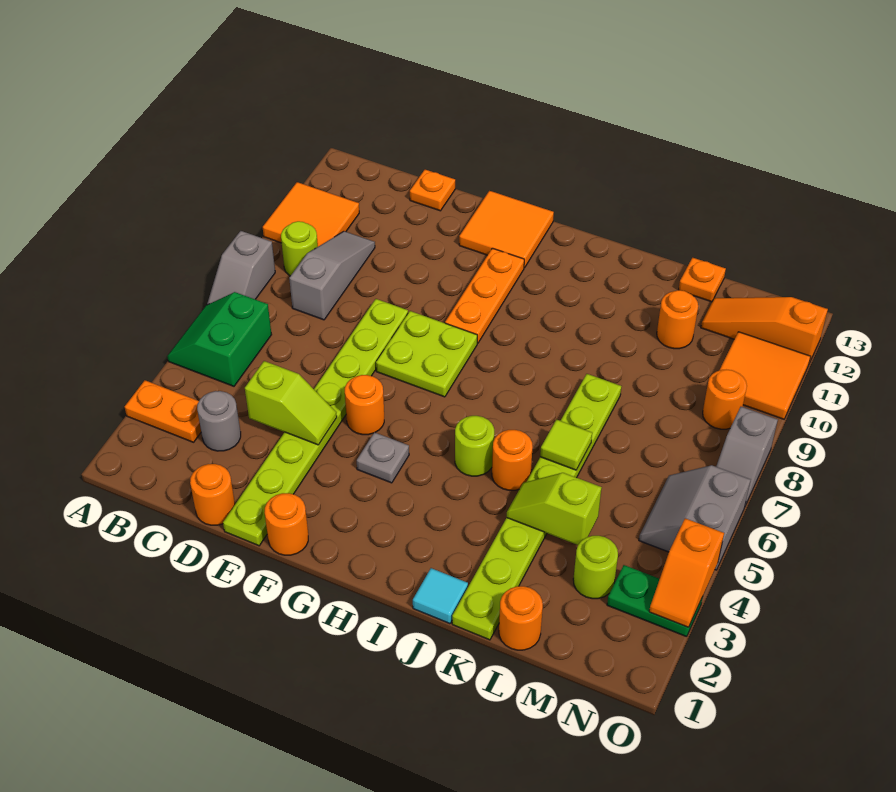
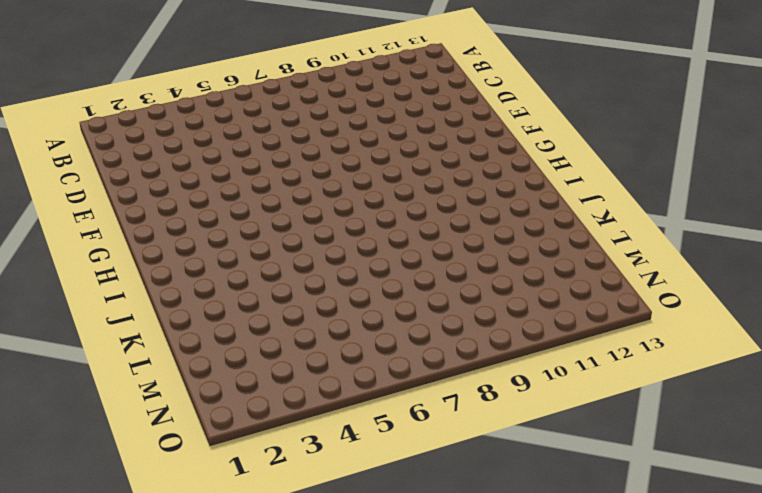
none -> orange plate A3:B3 level 1
none -> green slope A5:B6 level 1 top B
none -> grey slope A7:A8 level 1 top 8
none -> orange tile A10:B11 level 1

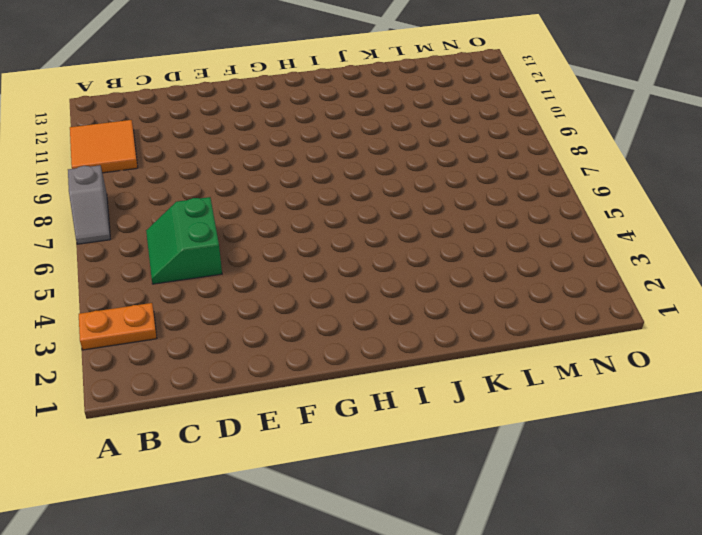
green slope C5:D6 level 1 top D -> green slope A5:B6 level 1 top B
none -> lime round brick B9 level 1
none -> grey round brick C3 level 1
none -> grey slope C8:C10 level 1 top 8
none -> orange round brick D1 level 1

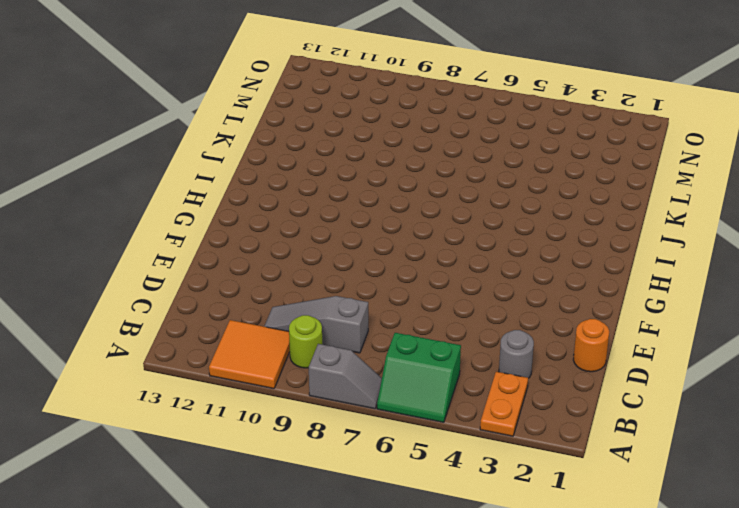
none -> orange plate D13 level 1
none -> lime plate E1:E8 level 1
none -> orange round brick F1 level 1
none -> orange round brick F5 level 1

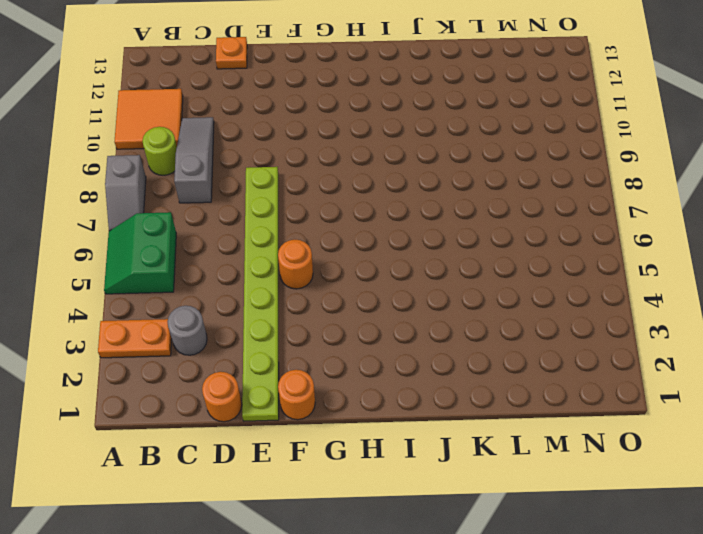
none -> lime plate F7:G8 level 1
none -> orange tile F12:G13 level 1
none -> grey plate G4 level 1
none -> orange plate G9:G11 level 1

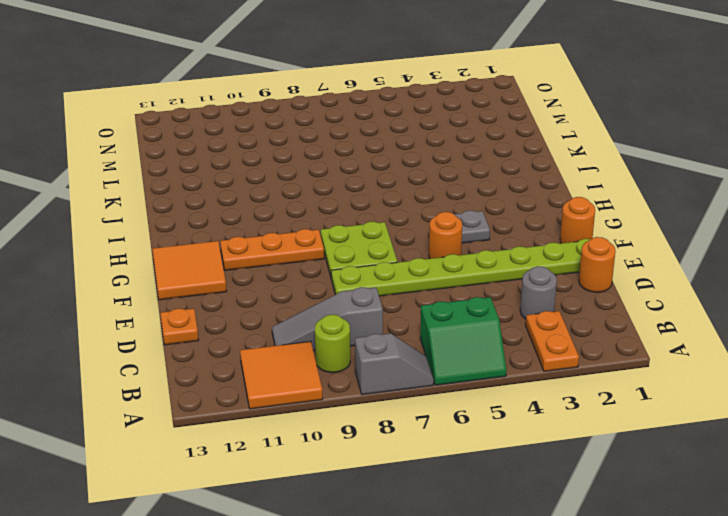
none -> lime round brick I5 level 1
none -> cyan tile J1 level 1
none -> orange round brick J5 level 1
none -> lime plate K1:K8 level 1

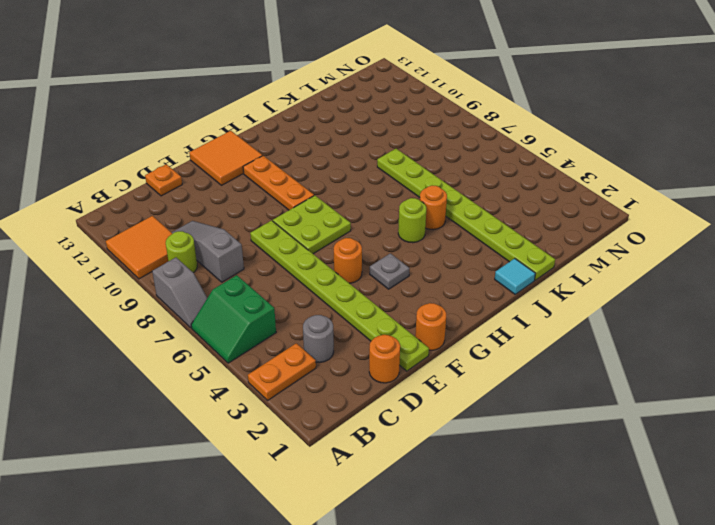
none -> orange round brick L1 level 1
none -> orange round brick L11 level 1
none -> orange plate L13 level 1
none -> lime round brick M3 level 1

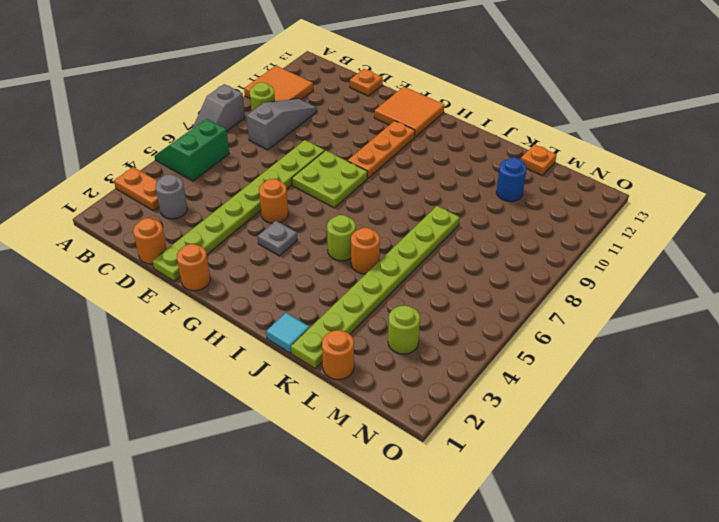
blue round brick L11 level 1 -> orange round brick L11 level 1
none -> orange slope M12:O12 level 1 top O
none -> green plate N3:O3 level 1
none -> grey slope N5:O6 level 1 top O
none -> orange round brick N9 level 1

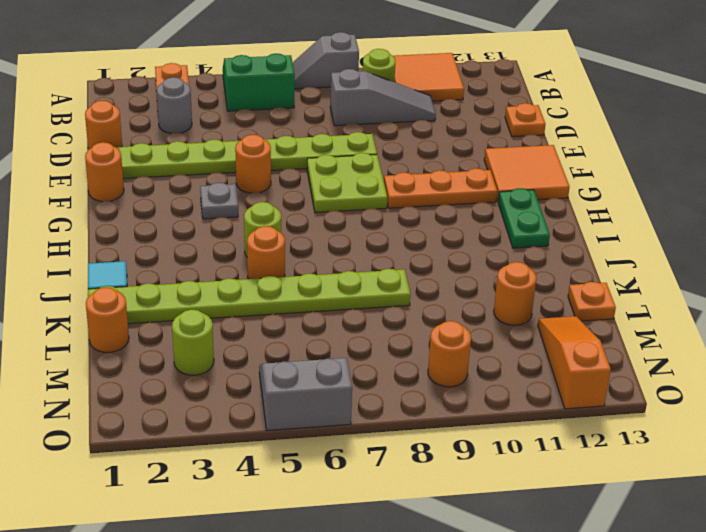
green plate H12:I12 level 1 -> green plate N3:O3 level 1
none -> orange tile N10:O11 level 1
none -> grey slope O7:O8 level 1 top 8
none -> lime slope D4:E4 level 2 top D
none -> lime slope K4:L4 level 2 top L

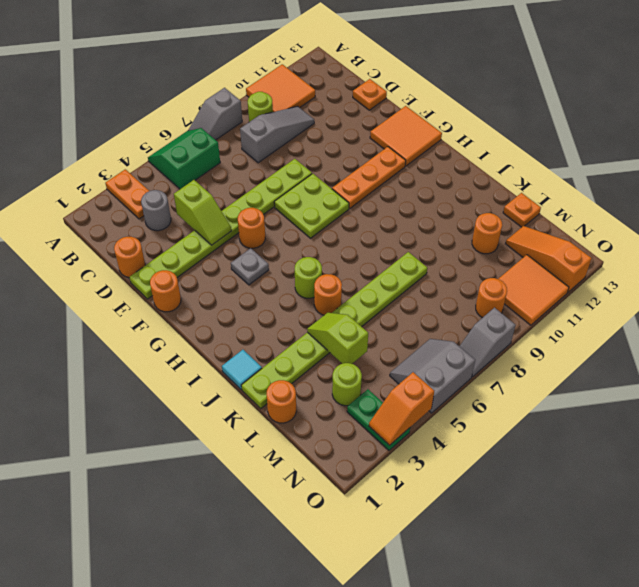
none -> lime tile K6 level 2

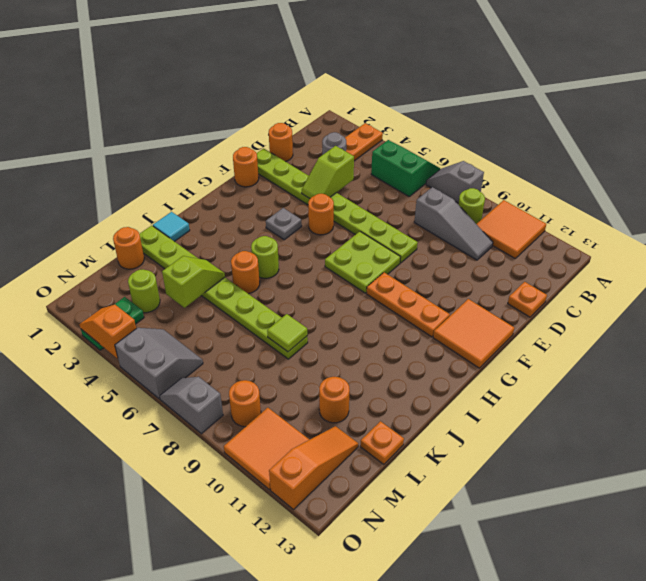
lime tile K8 level 2 -> lime tile K6 level 2

